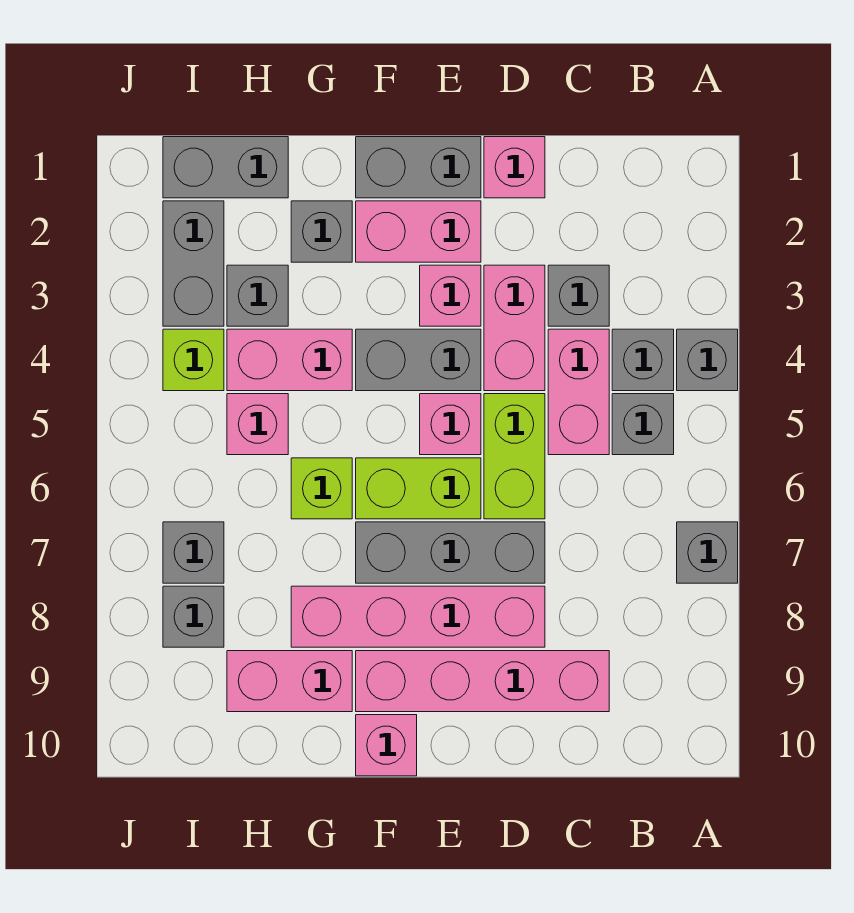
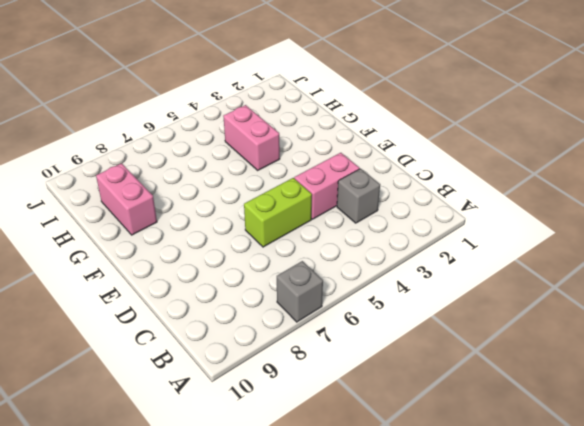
none -> grey brick A4 level 1
none -> grey brick B4 level 1
none -> grey brick B5 level 1
none -> pink brick C4:C5 level 1

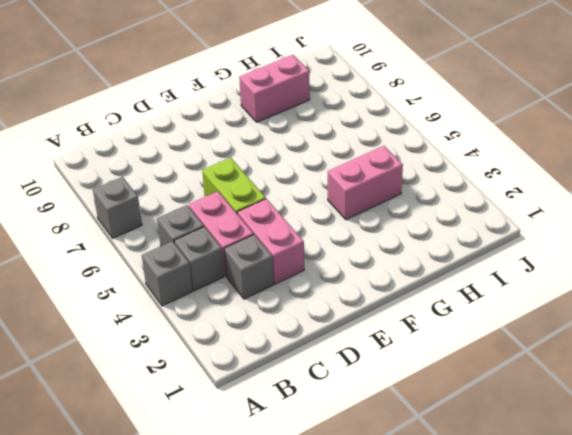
none -> pink brick C9:F9 level 1
none -> pink brick D1 level 1
none -> grey brick D7:F7 level 1
none -> pink brick D8:G8 level 1

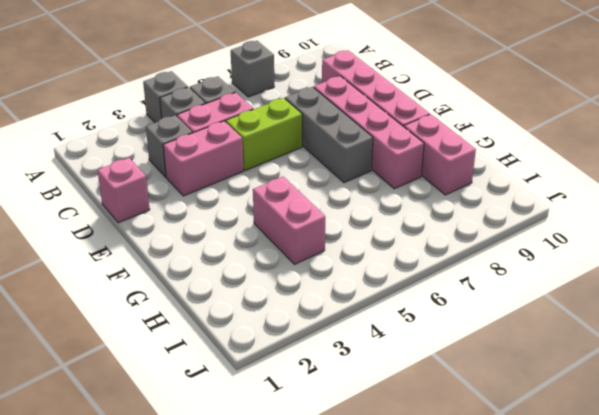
none -> grey brick E1:F1 level 1
none -> pink brick E2:F2 level 1
none -> pink brick E3 level 1
none -> grey brick E4:F4 level 1

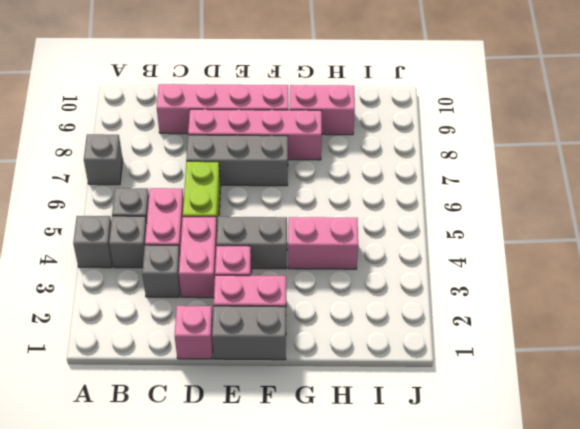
none -> pink brick E5 level 1
none -> lime brick E6:F6 level 1
none -> pink brick F10 level 1
none -> grey brick G2 level 1

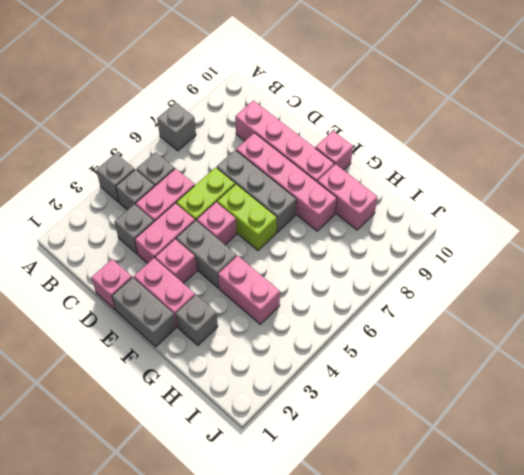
none -> lime brick G6 level 1
none -> grey brick H1:I1 level 1
none -> grey brick H3 level 1
none -> pink brick H5 level 1

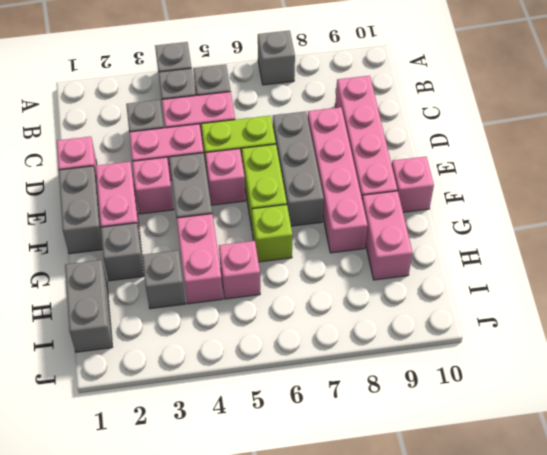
none -> grey brick I2:I3 level 1
none -> lime brick I4 level 1
none -> grey brick I7 level 1
none -> grey brick I8 level 1

